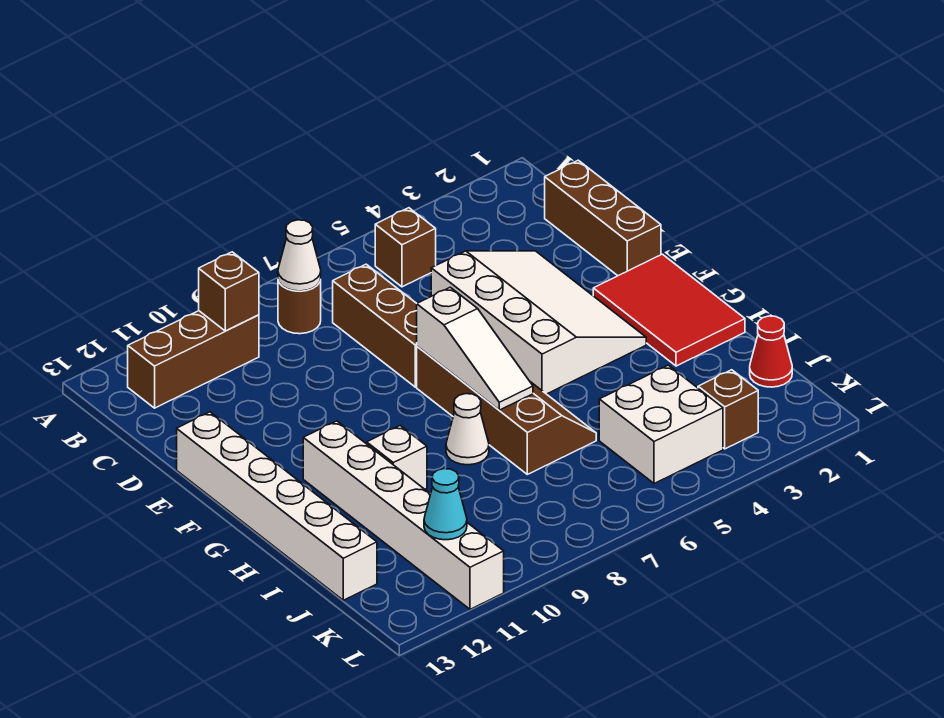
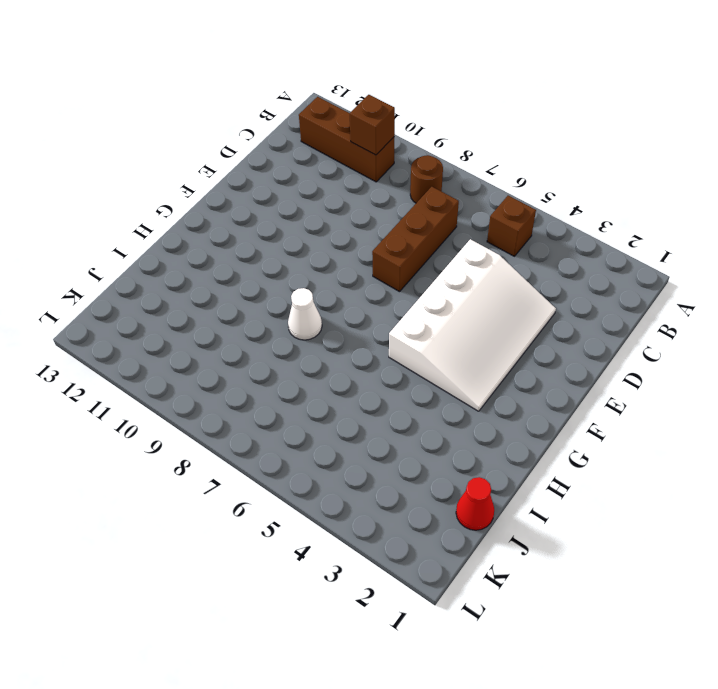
none -> brown brick C1:E1 level 1
none -> white brick E13:J13 level 1
none -> red tile F1:H2 level 1

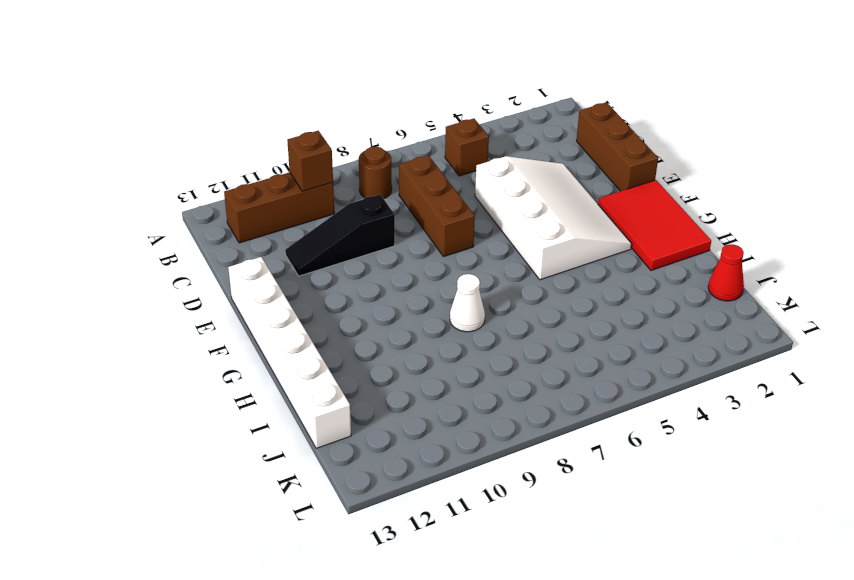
black slope D9:D11 level 1 top 9 -> none
none -> brown slope F6:I7 level 1 top 7
none -> white brick G11:L11 level 1
none -> white brick H10 level 1

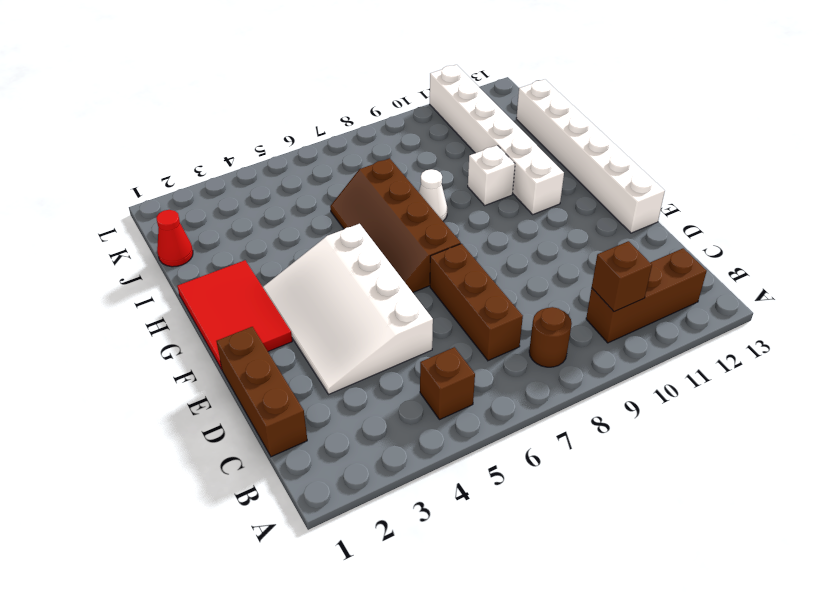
none -> white brick J4:K5 level 1
none -> brown brick K3 level 1
none -> white cone B8 level 2

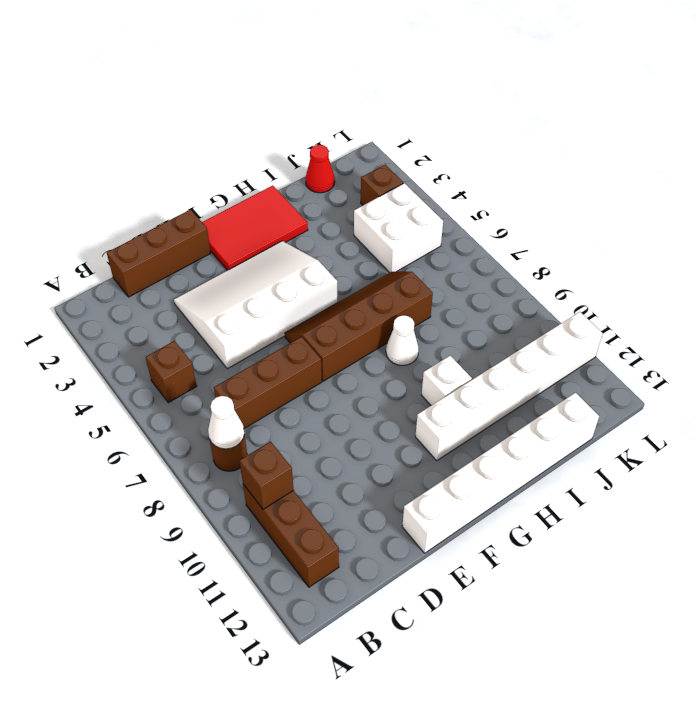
none -> white slope F7:H7 level 2 top F
none -> cyan cone K11 level 2

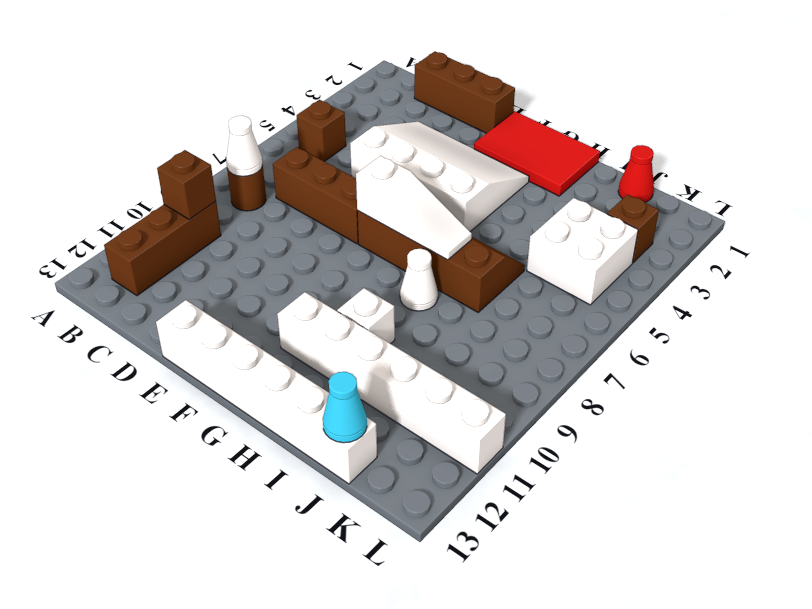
cyan cone J13 level 2 -> cyan cone K11 level 2

